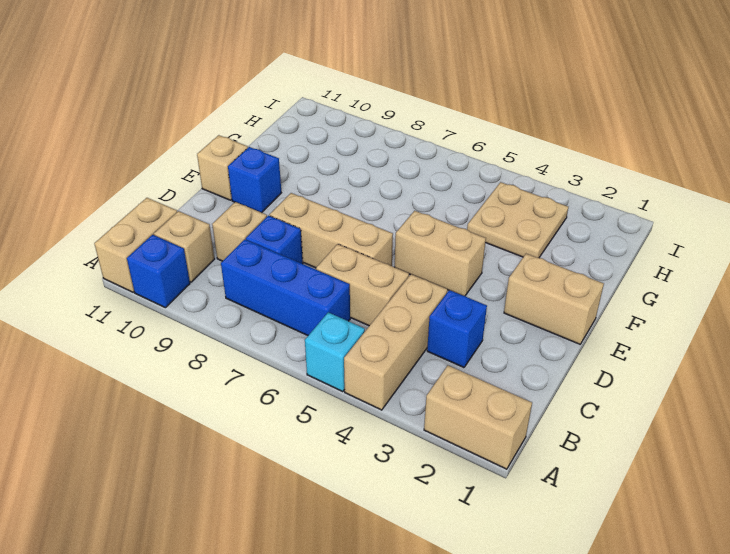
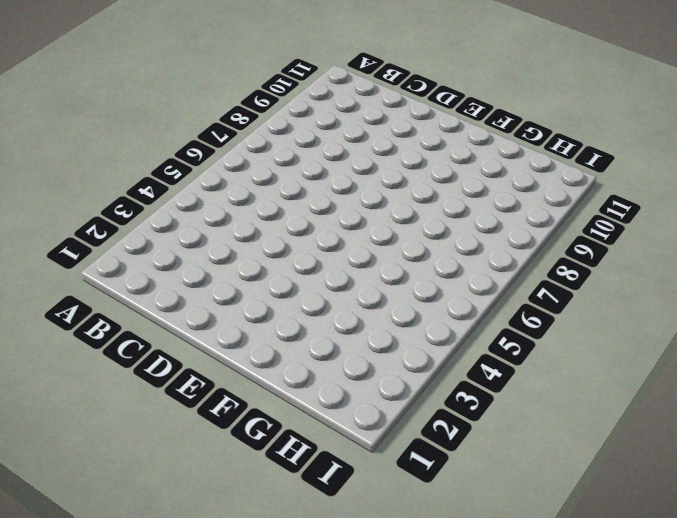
none -> tan brick A1:A2 level 1
none -> tan brick A4:C4 level 1
none -> cyan brick A5 level 1

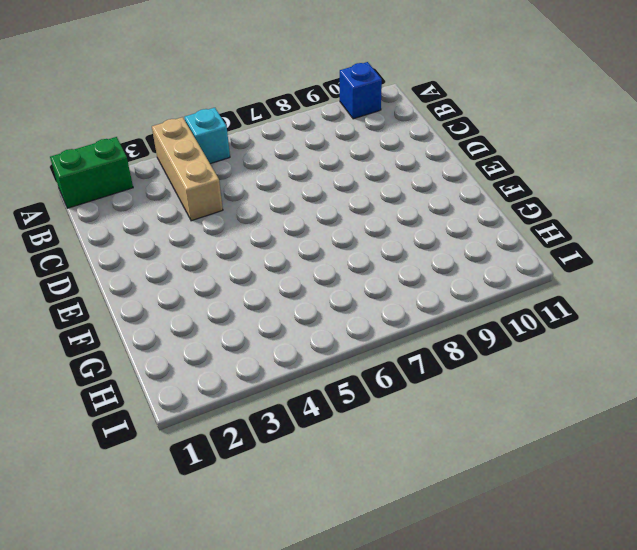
green brick A1:A2 level 1 -> tan brick A1:A2 level 1
none -> tan brick A11:B11 level 1
none -> blue brick B6:B8 level 1
none -> tan brick B10 level 1

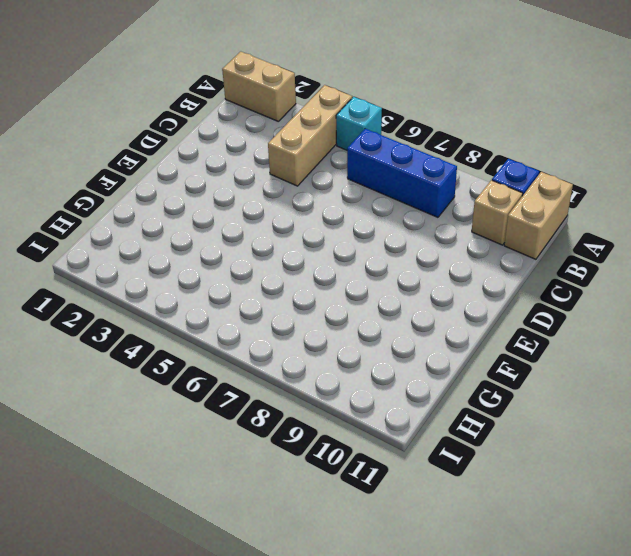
none -> blue brick C3 level 1
none -> tan brick C5:C6 level 1
none -> blue brick C8 level 1

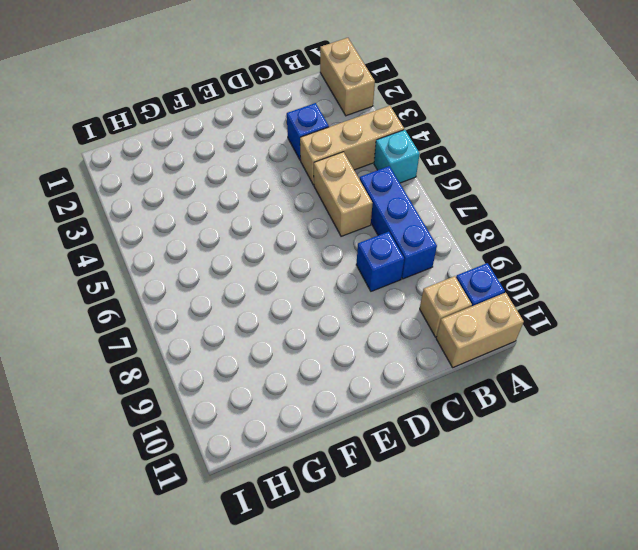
none -> tan brick C9 level 1
none -> tan brick D6:D8 level 1
none -> tan brick E1:E2 level 1

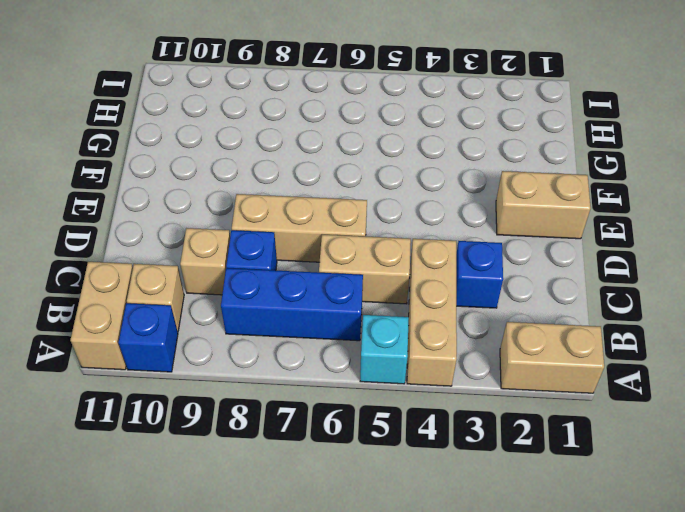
none -> tan brick E4:E5 level 1
none -> blue brick E10 level 1
none -> tan brick E11 level 1

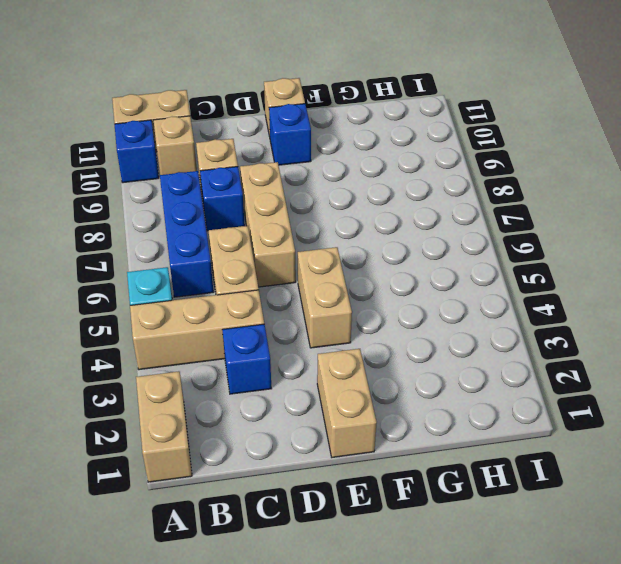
none -> tan plate G3:H4 level 1

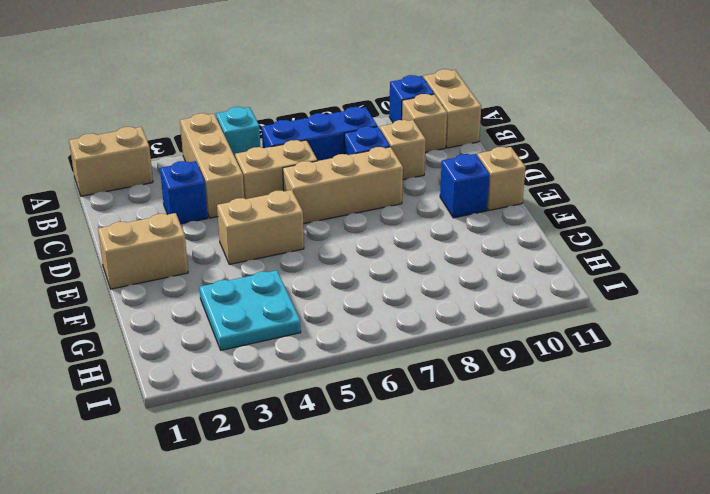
cyan plate G3:H4 level 1 -> tan plate G3:H4 level 1

